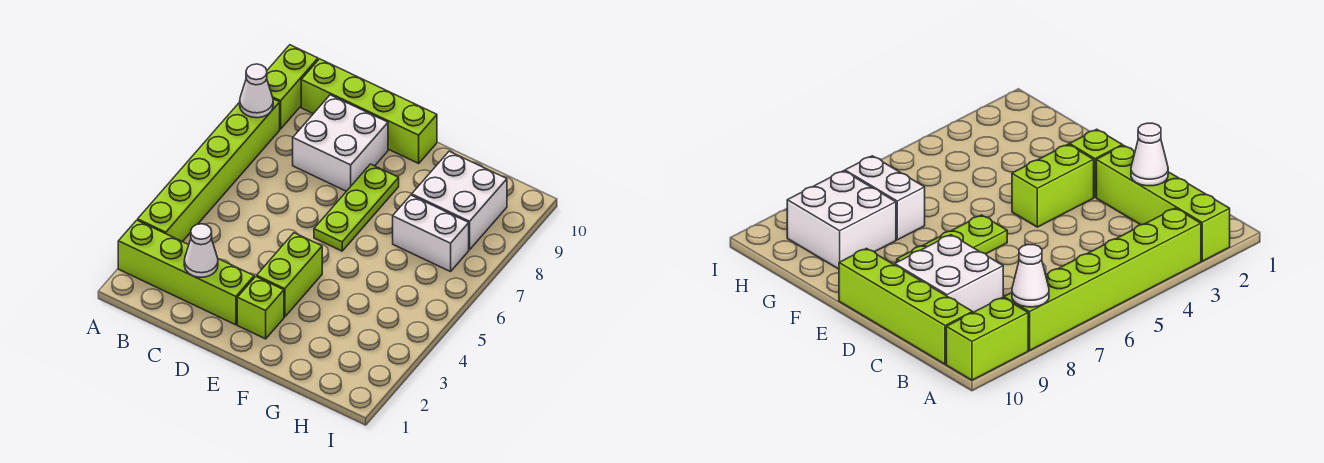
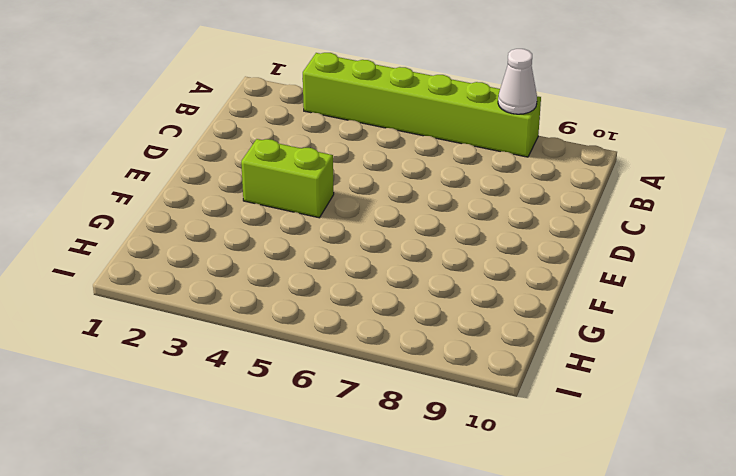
none -> lime brick A2:D2 level 1
none -> lime brick A9:A10 level 1
none -> lime brick B10:E10 level 1

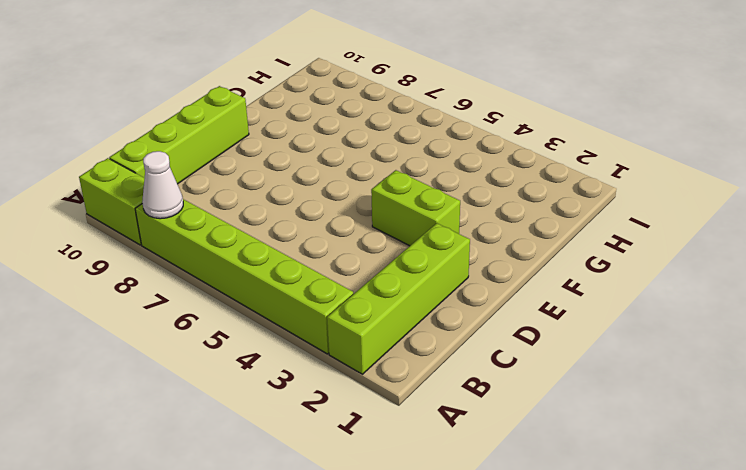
none -> white brick C8:D9 level 1
none -> lime brick E2 level 1
none -> lime plate E6:E8 level 1

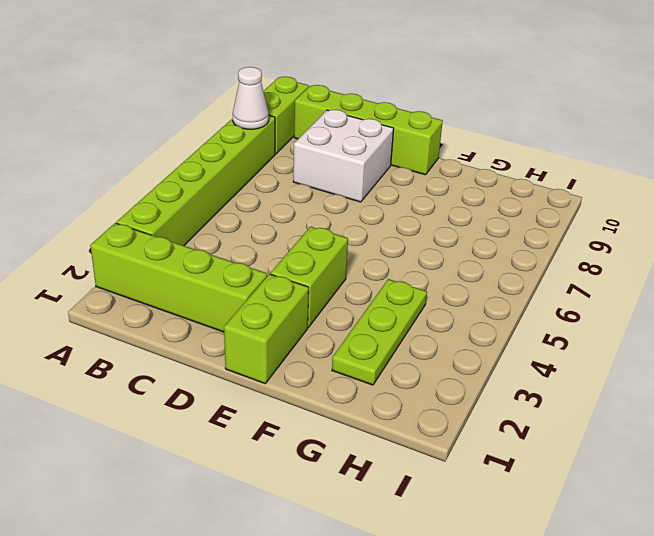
lime brick E1:E2 level 1 -> lime brick E2 level 1
lime plate G2:G4 level 1 -> lime plate E6:E8 level 1
none -> white brick G7:H7 level 1
none -> white brick G8:H9 level 1
none -> white cone C2 level 2

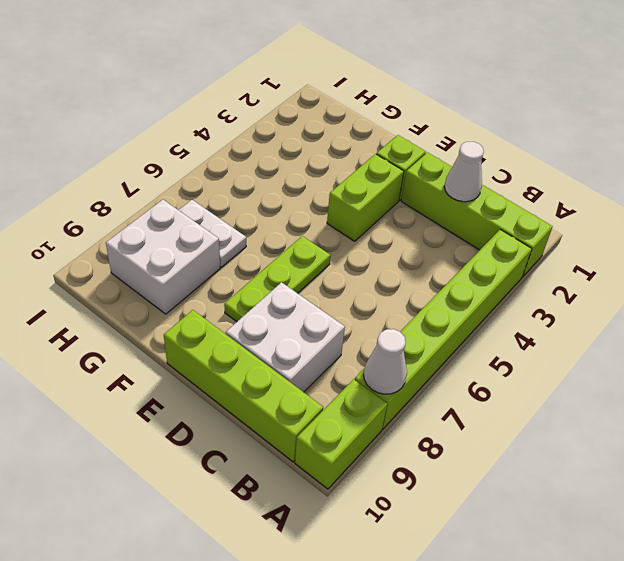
white plate G7:H7 level 1 -> white brick G7:H7 level 1

